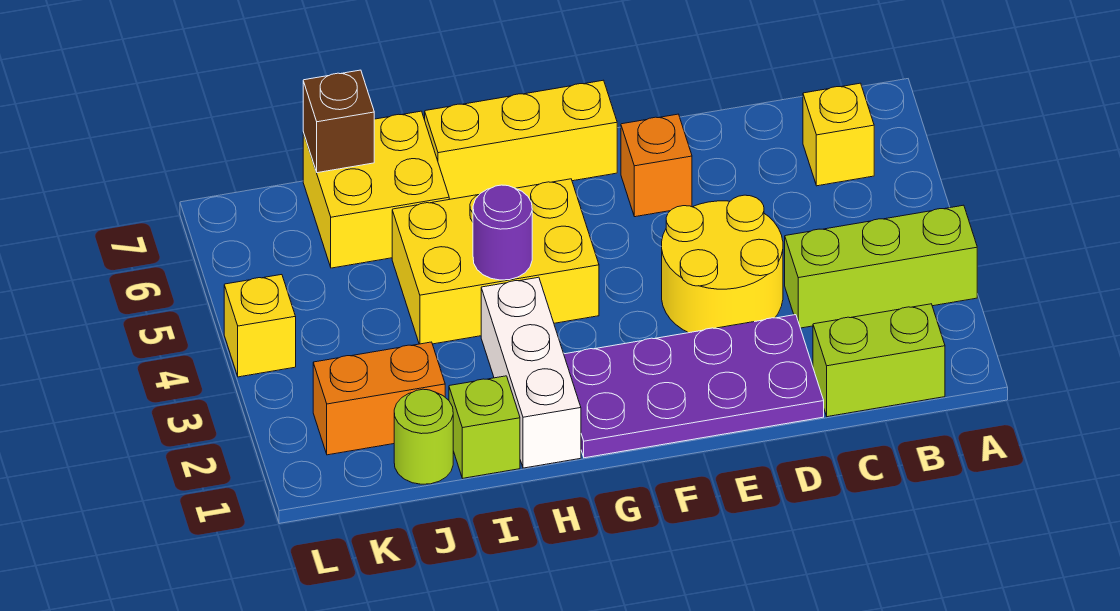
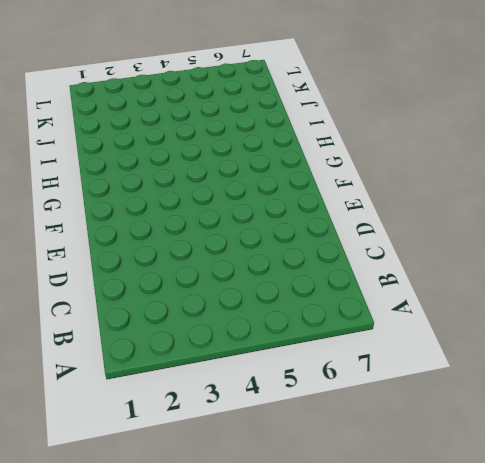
none -> lime brick A3:C3 level 1
none -> lime brick B1:C1 level 1
none -> yellow brick B6 level 1

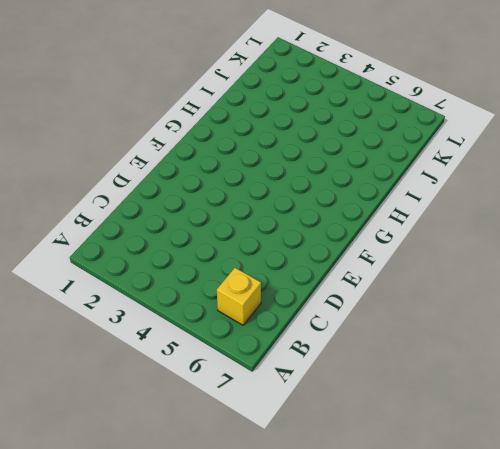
none -> lime brick A3:C3 level 1
none -> lime brick B1:C1 level 1
none -> purple plate D1:G2 level 1

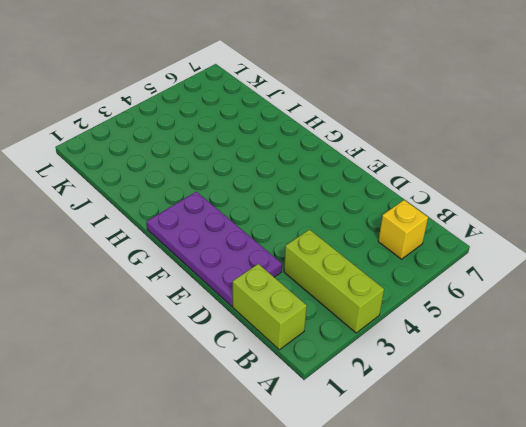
none -> yellow round brick D3:E4 level 1
none -> orange brick E6 level 1
none -> yellow brick F7:H7 level 1

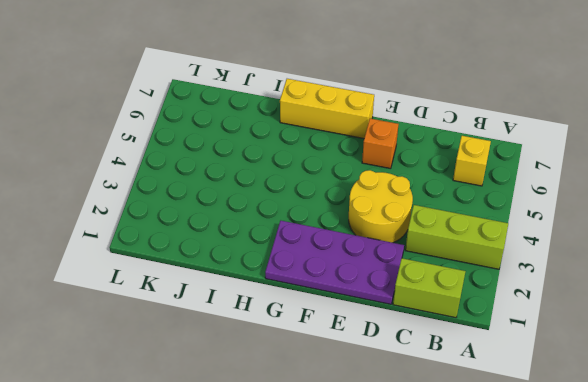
none -> yellow brick G4:I5 level 1
none -> white brick H1:H3 level 1
none -> lime brick I1 level 1

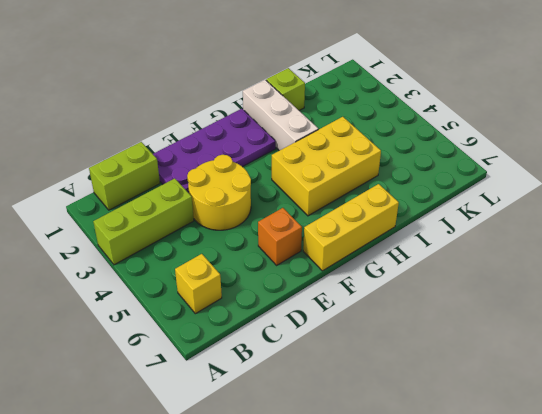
none -> yellow brick I6:J7 level 1
none -> lime round brick J1 level 1
none -> orange brick J2:K2 level 1

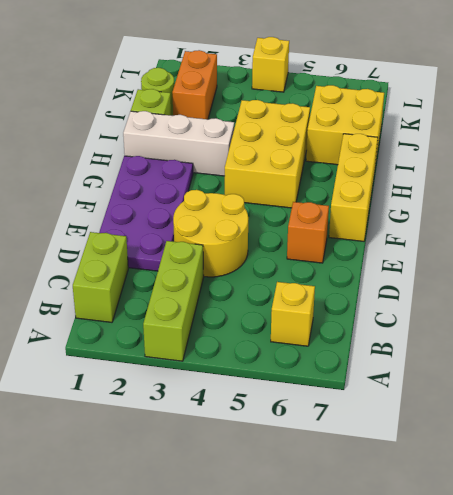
none -> purple round brick H4 level 2
none -> brown brick J7 level 2

